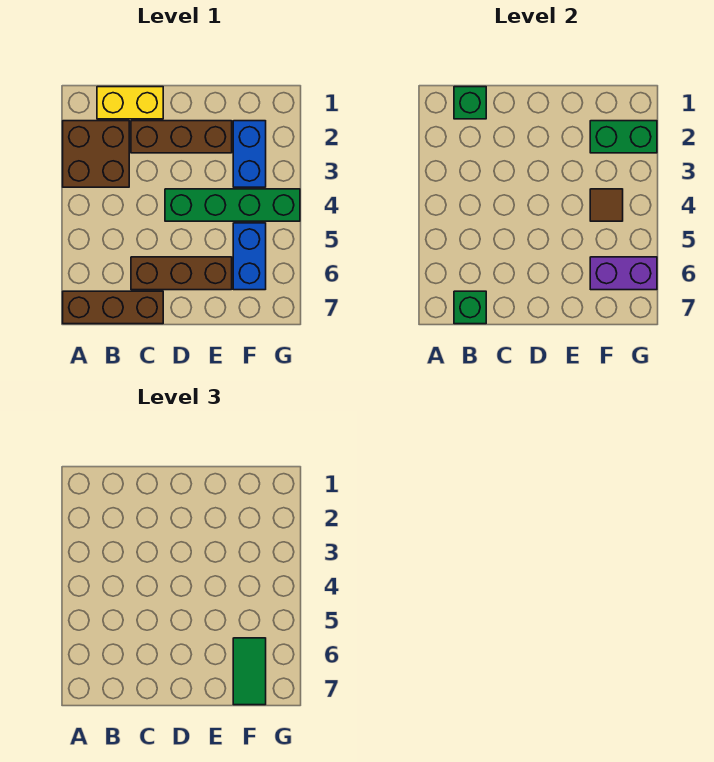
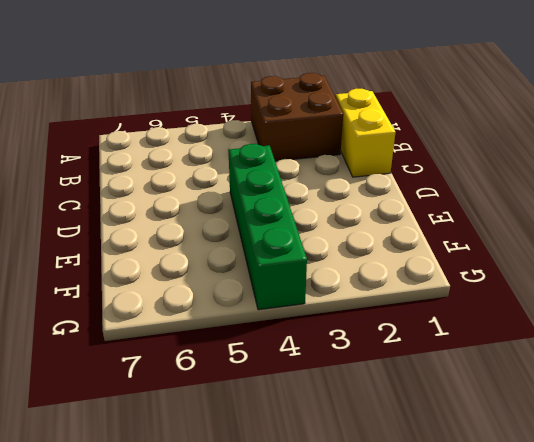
none -> brown brick A7:C7 level 1
none -> brown brick C2:E2 level 1
none -> brown brick C6:E6 level 1

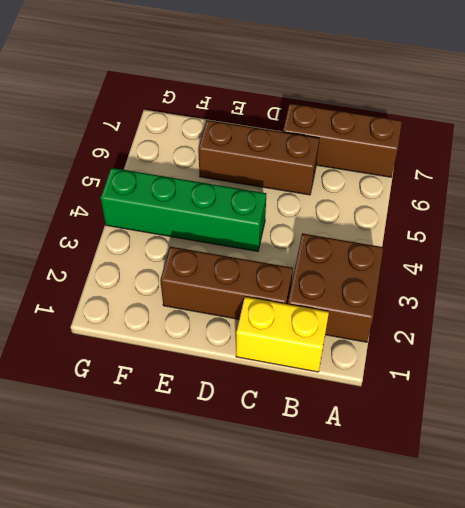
none -> blue brick F2:F3 level 1
none -> blue brick F5:F6 level 1
none -> green brick B1 level 2

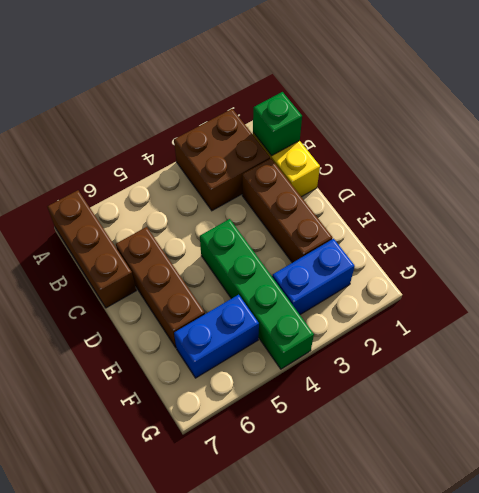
none -> green brick B7 level 2
none -> green brick F2:G2 level 2
none -> brown tile F4 level 2

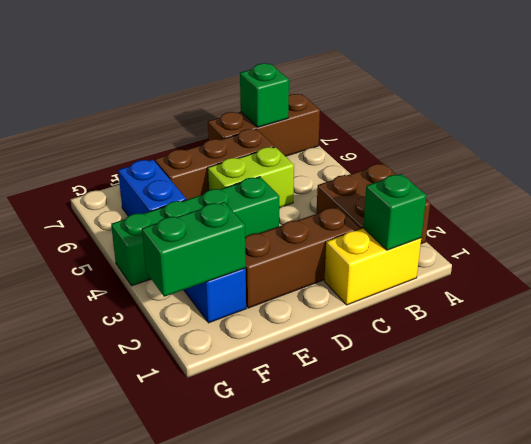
lime brick C5:D5 level 1 -> none
none -> brown tile F4 level 2
none -> purple brick F6:G6 level 2
none -> green tile F6:F7 level 3

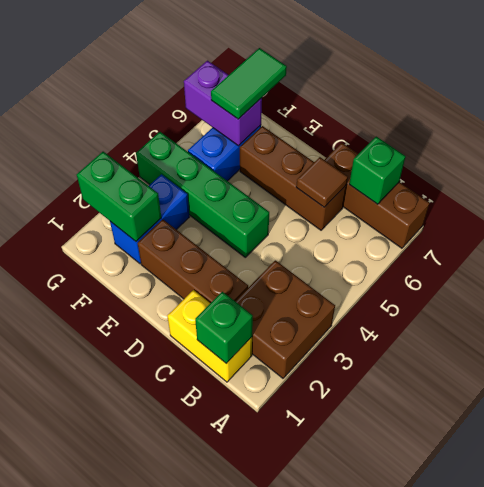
brown tile C6 level 2 -> brown tile F4 level 2

